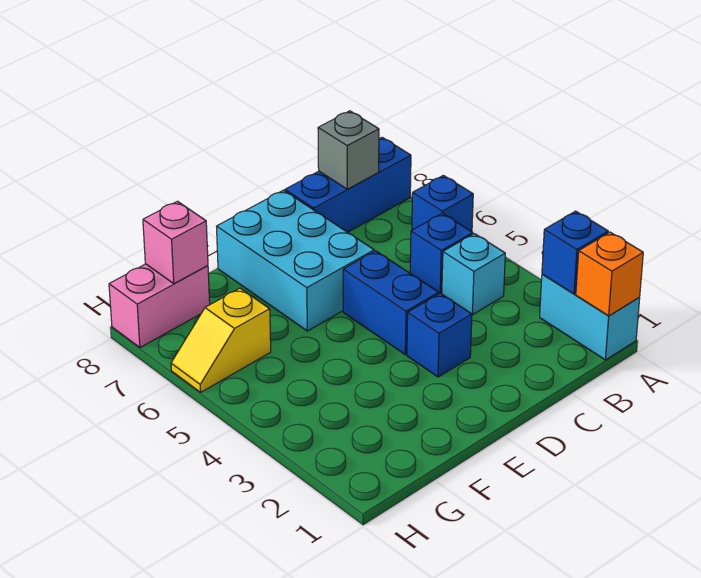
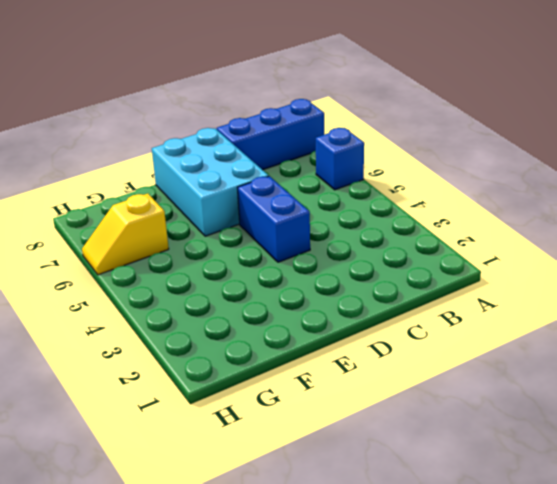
none -> cyan brick A1:A2 level 1
none -> cyan brick B4 level 1
none -> blue brick B5 level 1

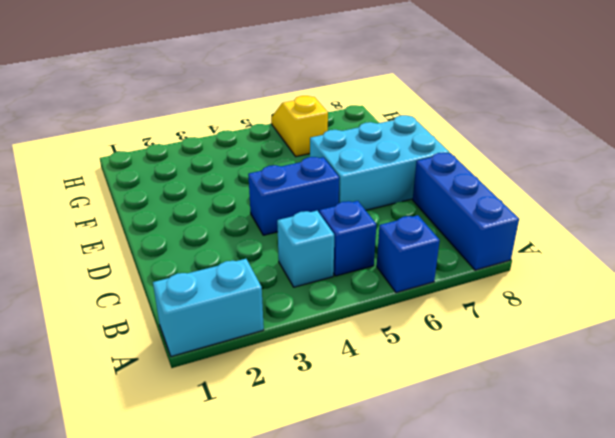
none -> blue brick D3 level 1
none -> pink brick G8:H8 level 1
none -> orange brick A1 level 2

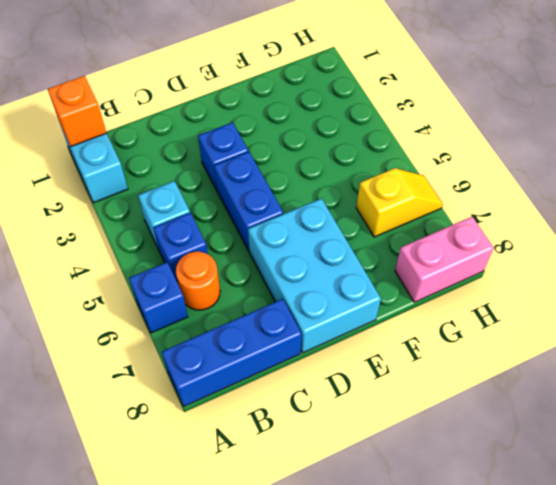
orange round brick B6 level 1 -> none
none -> blue brick A2 level 2
none -> grey brick B8 level 2
none -> pink brick G8 level 2

